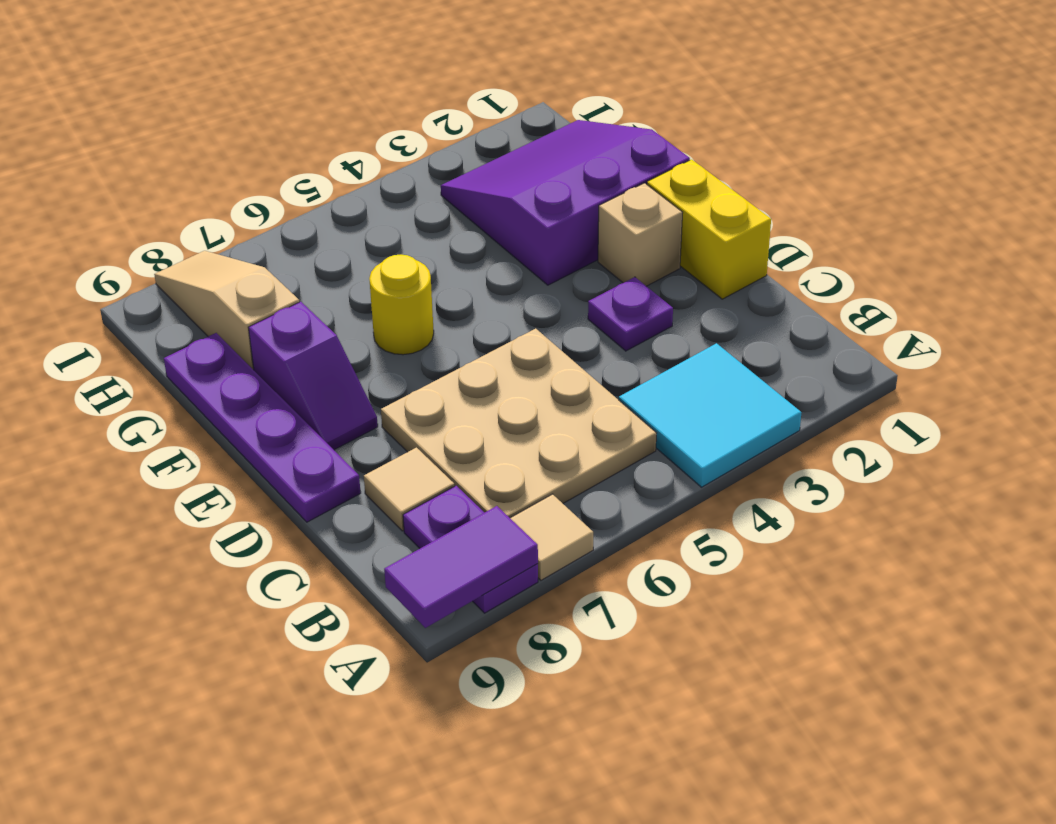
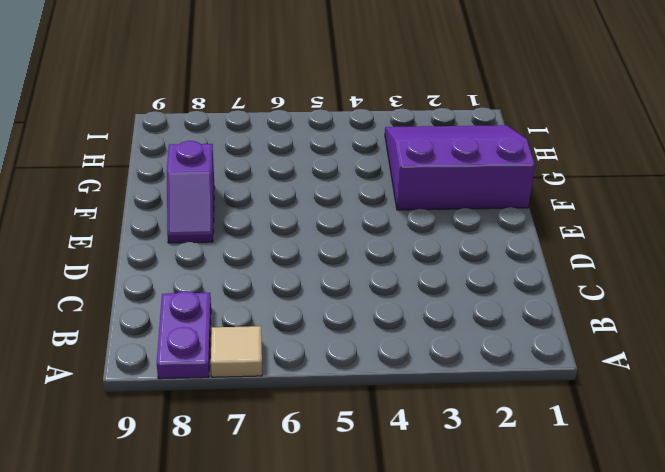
none -> cyan tile A3:B4 level 1
none -> tan plate B5:D7 level 1
none -> tan tile C8 level 1

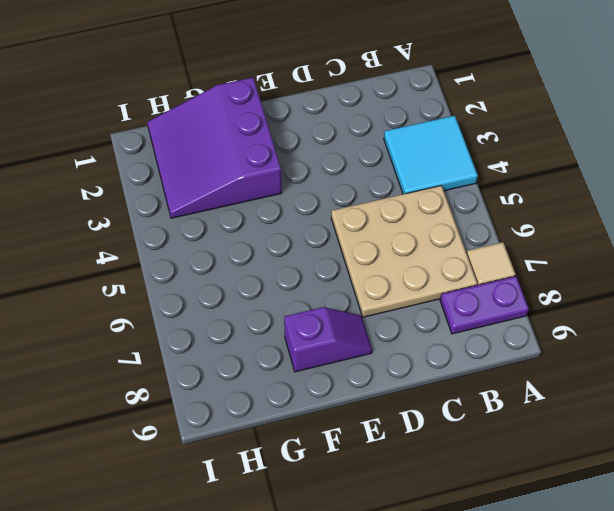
none -> tan tile C8 level 1
none -> yellow brick D1:E1 level 1
none -> purple plate D3 level 1

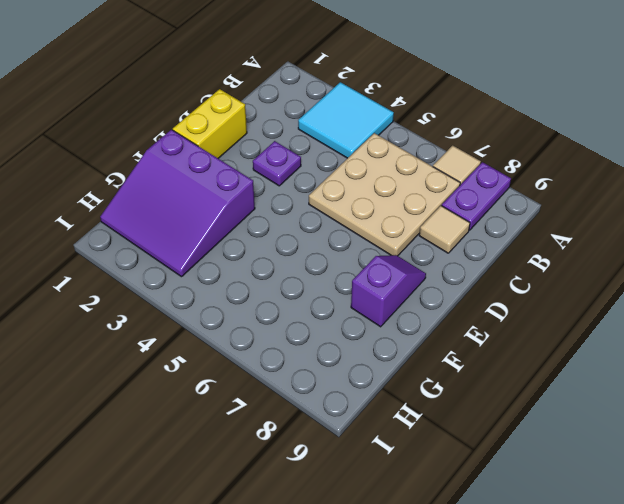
none -> purple plate D9:G9 level 1
none -> tan brick E2 level 1
none -> yellow round brick F6 level 1

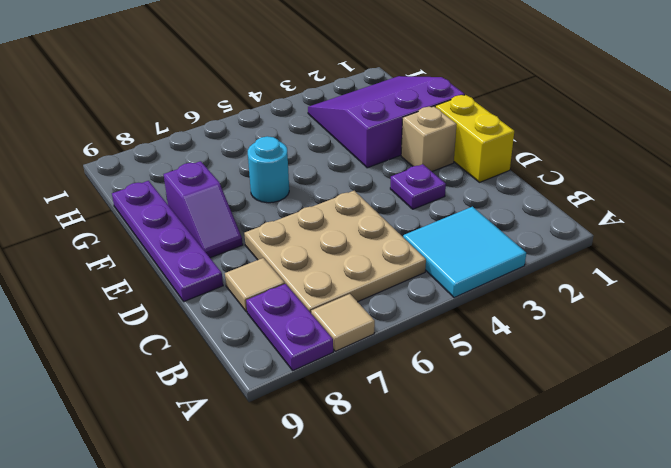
cyan round brick F6 level 1 -> yellow round brick F6 level 1
none -> tan slope G8:I8 level 1 top G
none -> purple tile A8:A9 level 2

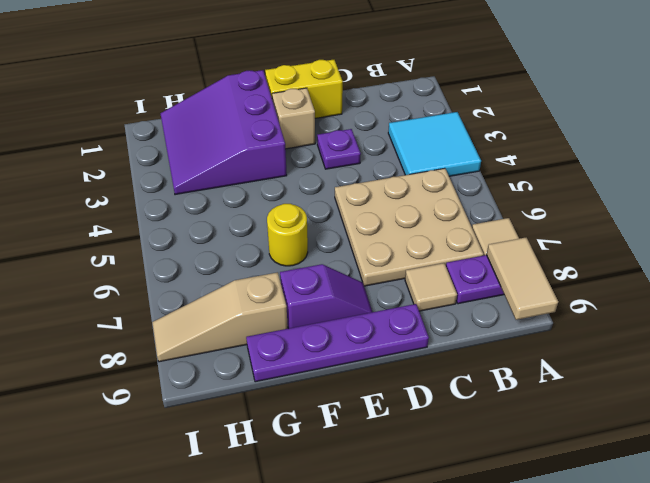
tan tile A8:A9 level 2 -> purple tile A8:A9 level 2

